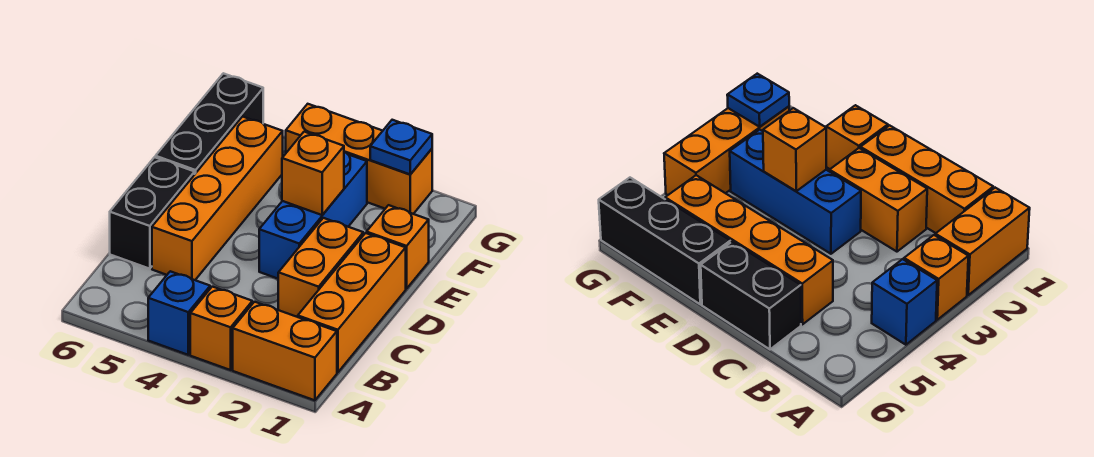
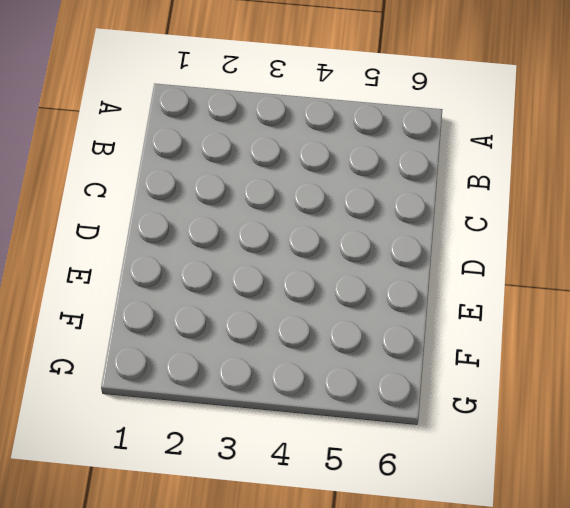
none -> orange brick A1:A2 level 1
none -> orange brick A3 level 1
none -> blue brick A4 level 1

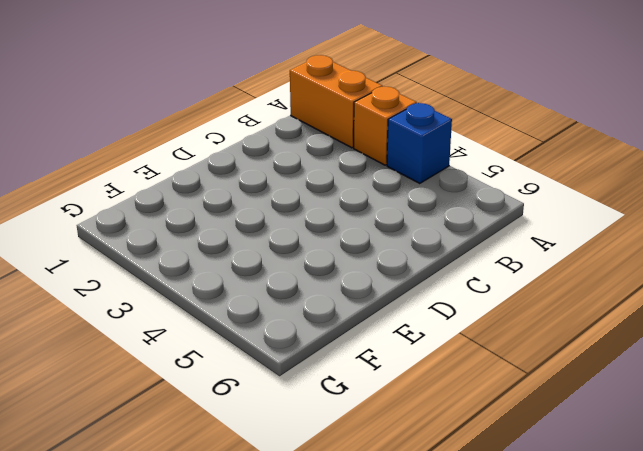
none -> orange brick B1:D1 level 1
none -> orange brick C2:D2 level 1
none -> orange brick C5:F5 level 1

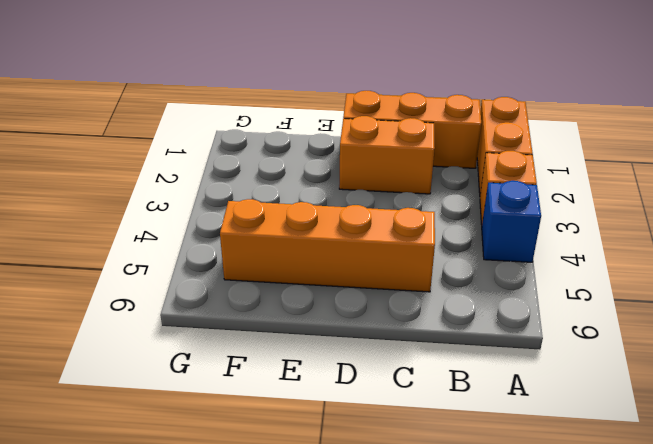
none -> black brick C6:D6 level 1
none -> blue brick D3:F3 level 1
none -> orange brick E1 level 1

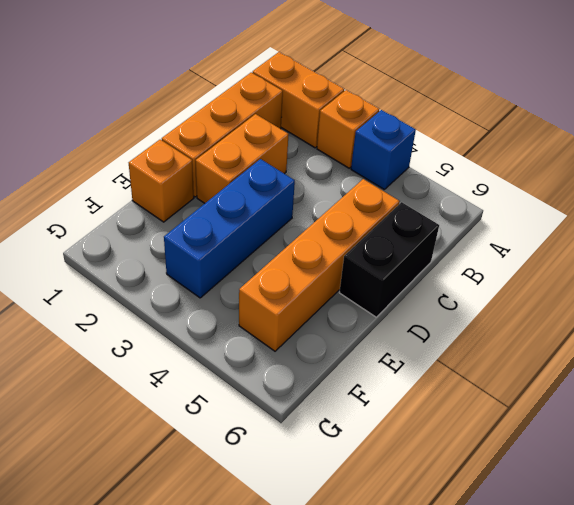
none -> black brick E6:G6 level 1
none -> orange brick G2:G4 level 1
none -> orange brick E3 level 2

